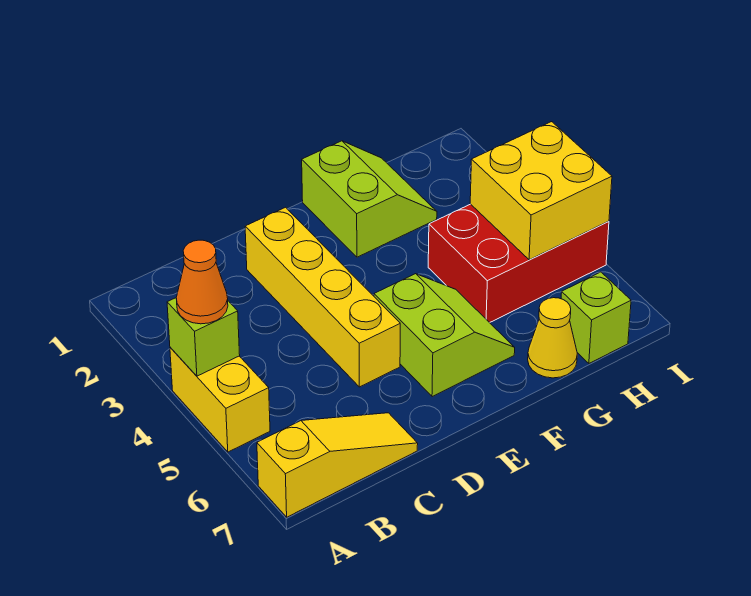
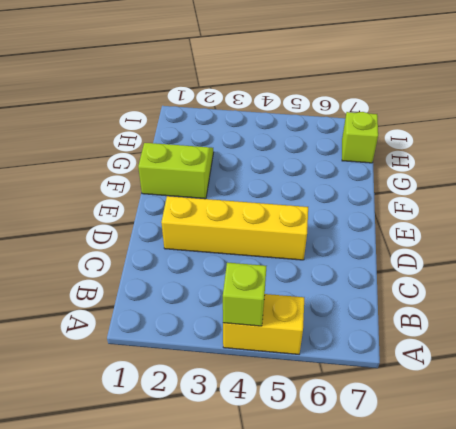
none -> yellow slope A7:C7 level 1 top A
none -> lime slope E5:F6 level 1 top E

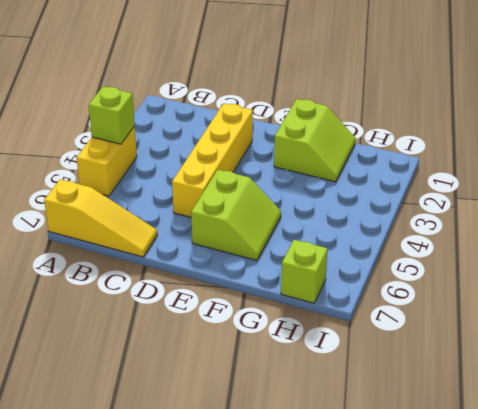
none -> red brick G4:I5 level 1
none -> yellow cone G7 level 1

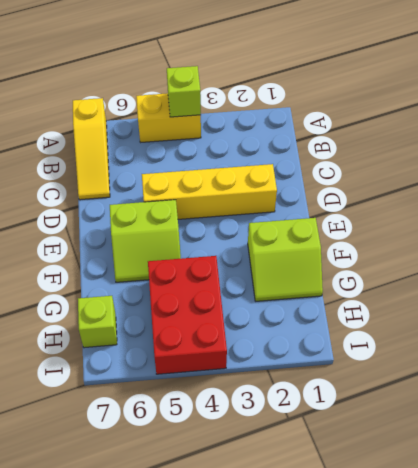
none -> yellow cone G7 level 1
none -> yellow brick H4:I5 level 2

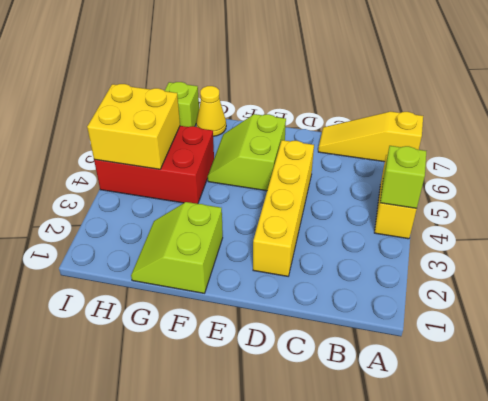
none -> orange cone A4 level 3

